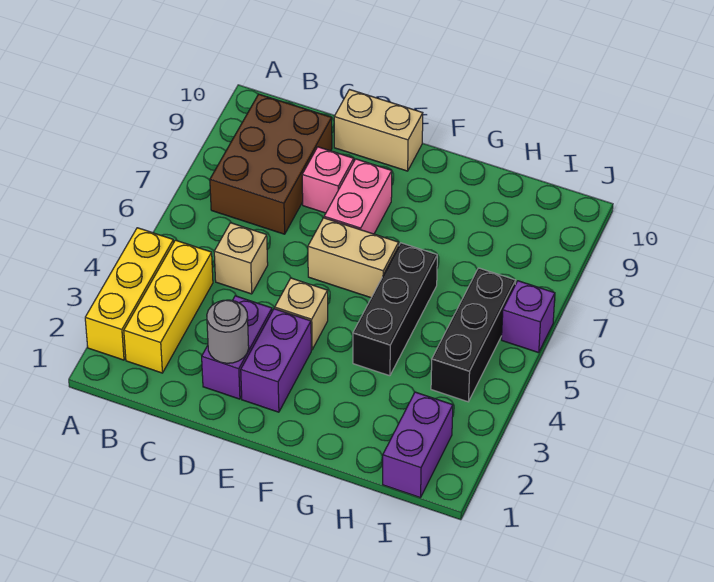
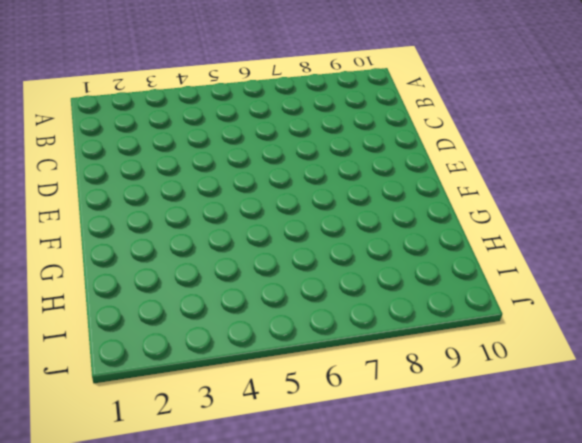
none -> yellow brick A2:A4 level 1
none -> yellow brick B2:B4 level 1
none -> brown brick B7:C9 level 1

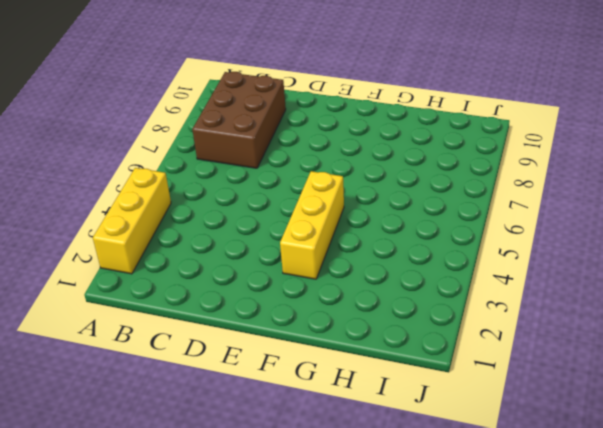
yellow brick F3:F5 level 1 -> yellow brick B2:B4 level 1
none -> tan brick C5 level 1
none -> purple brick D2:D3 level 1
none -> pink brick D8 level 1

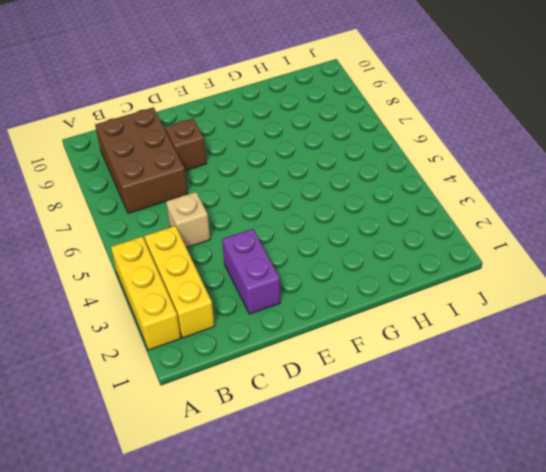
brown brick D8 level 1 -> pink brick D8 level 1
none -> tan brick D10:E10 level 1
none -> purple brick E2:E3 level 1
none -> tan brick E4 level 1

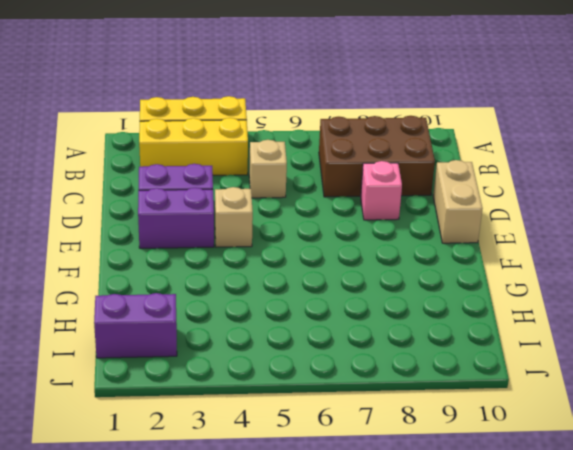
none -> tan brick E6:F6 level 1
none -> pink brick E7:E8 level 1
none -> black brick G4:G6 level 1

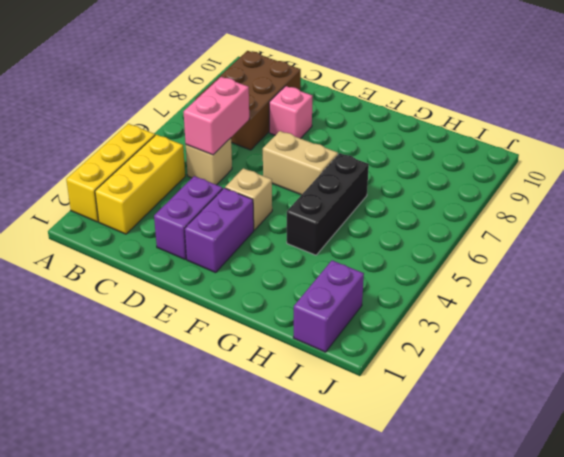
pink brick C5:C6 level 2 -> pink brick E7:E8 level 1
none -> tan brick D10:E10 level 1
none -> black brick I4:I6 level 1
none -> purple brick J6 level 1

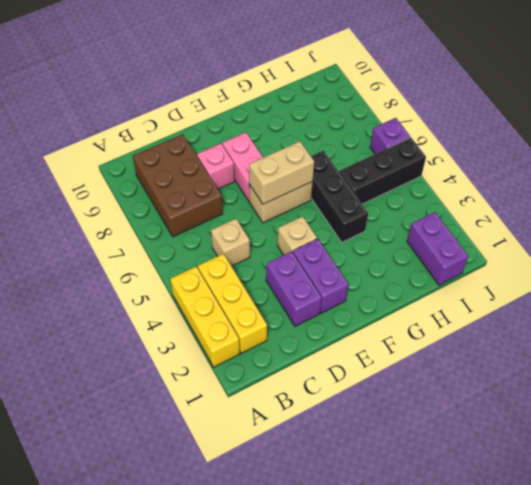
tan brick E6:F6 level 2 -> tan brick D10:E10 level 1
black brick H5:J5 level 1 -> black brick I4:I6 level 1
none -> grey round brick D2 level 2

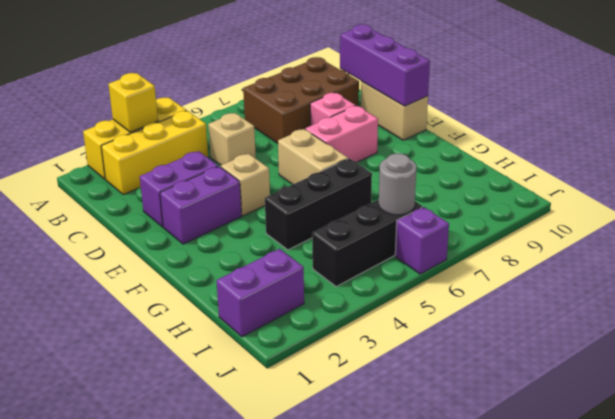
yellow brick A3 level 2 -> none
purple brick C10:E10 level 2 -> none
grey round brick I6 level 2 -> grey round brick D2 level 2

